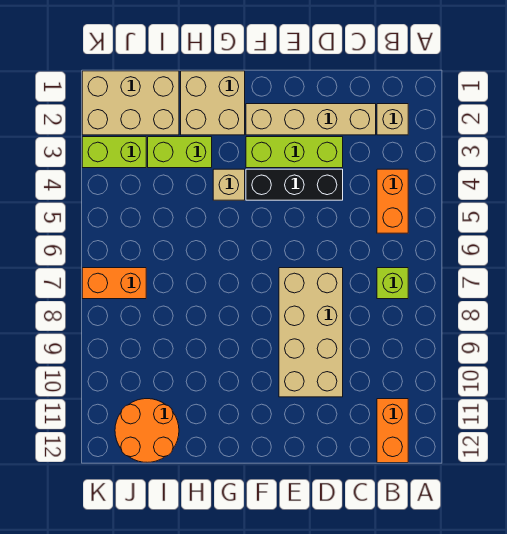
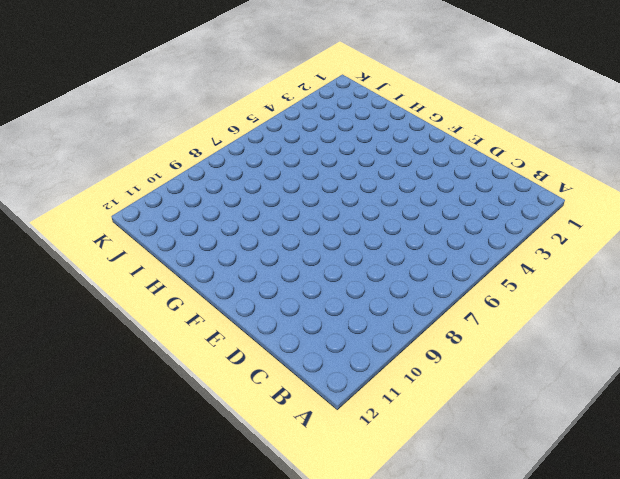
none -> tan brick B2 level 1
none -> orange brick B4:B5 level 1
none -> lime brick B7 level 1

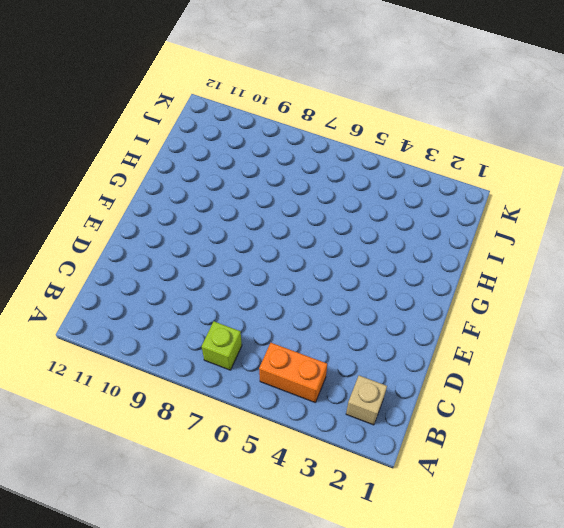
none -> orange brick B11:B12 level 1
none -> tan brick C2:F2 level 1
none -> lime brick D3:F3 level 1

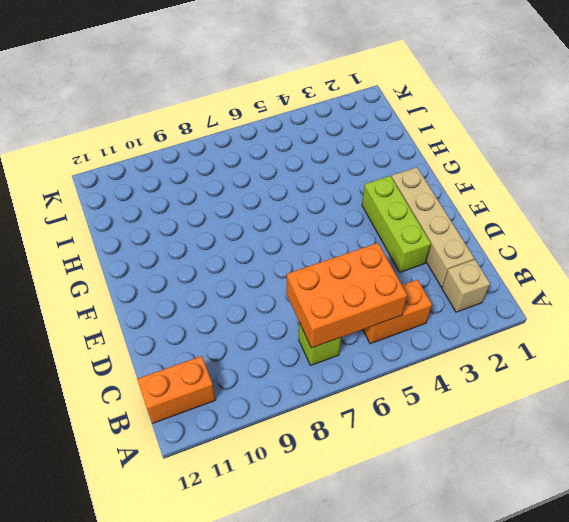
orange brick B5:C7 level 2 -> none
none -> black brick D4:F4 level 1
none -> tan brick D7:E10 level 1
none -> tan brick G1:H2 level 1

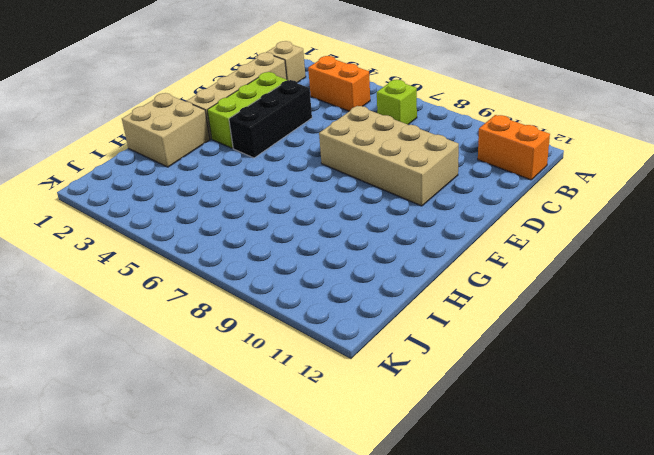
none -> tan brick G4 level 1
none -> lime brick H3:I3 level 1
none -> tan brick I1:K2 level 1

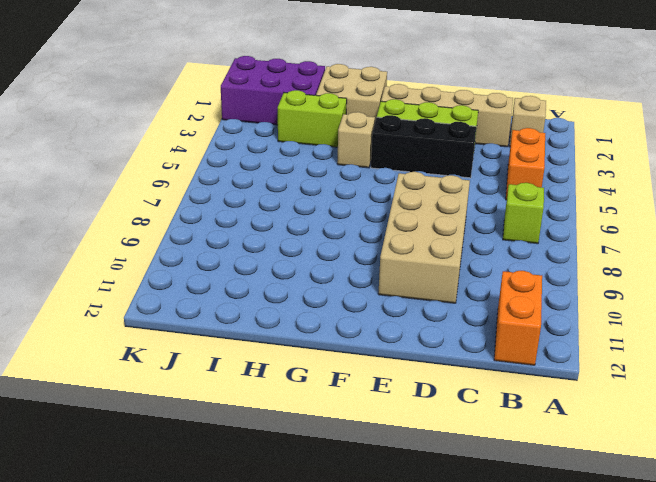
purple brick I1:K2 level 1 -> tan brick I1:K2 level 1
none -> orange round brick I11:J12 level 1
none -> lime brick J3:K3 level 1
none -> orange brick J7:K7 level 1

